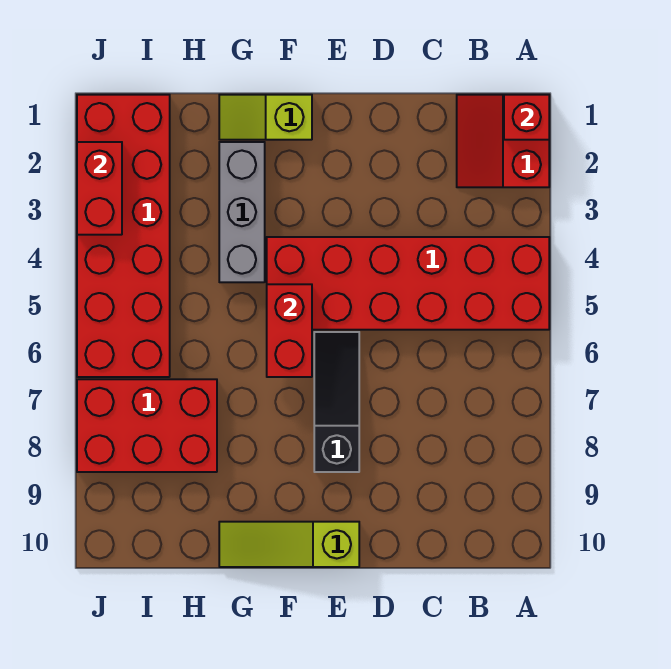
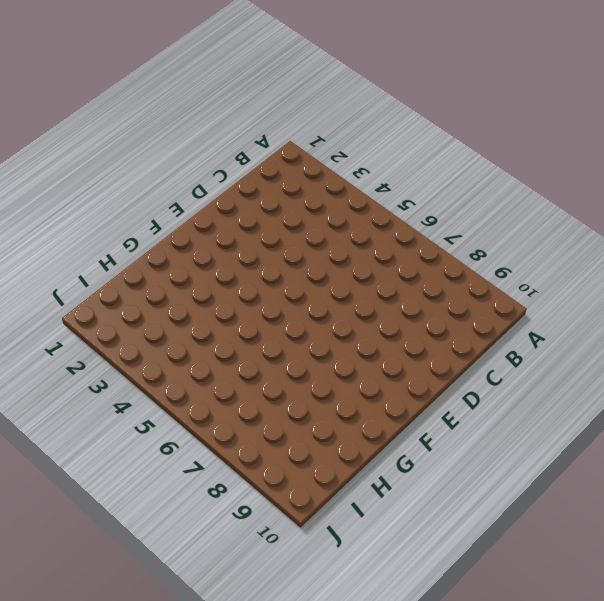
none -> red slope A1:B2 level 1 top A
none -> red brick A4:F5 level 1

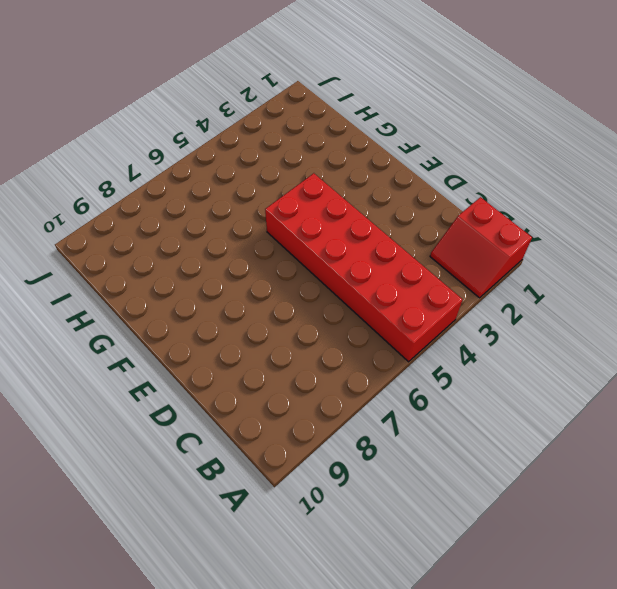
red slope A1:B2 level 1 top 1 -> red slope A1:B2 level 1 top A
none -> black slope E6:E8 level 1 top 8
none -> lime slope E10:G10 level 1 top E

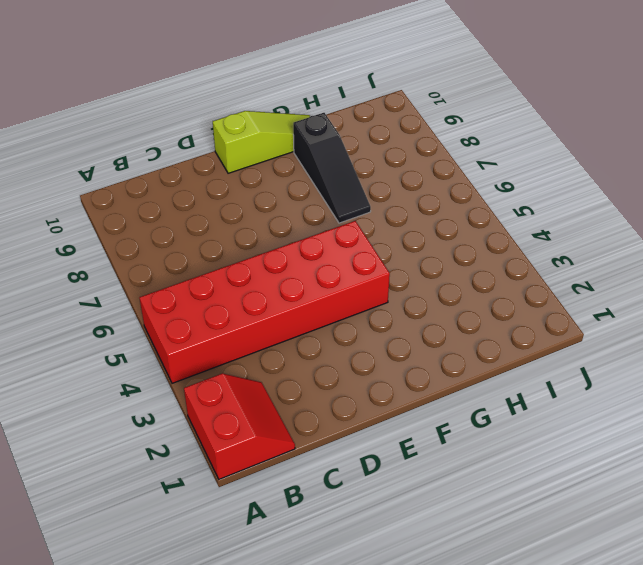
black slope G7:G9 level 1 top 9 -> black slope E6:E8 level 1 top 8
none -> lime slope F1:G1 level 1 top F
none -> grey brick G2:G4 level 1

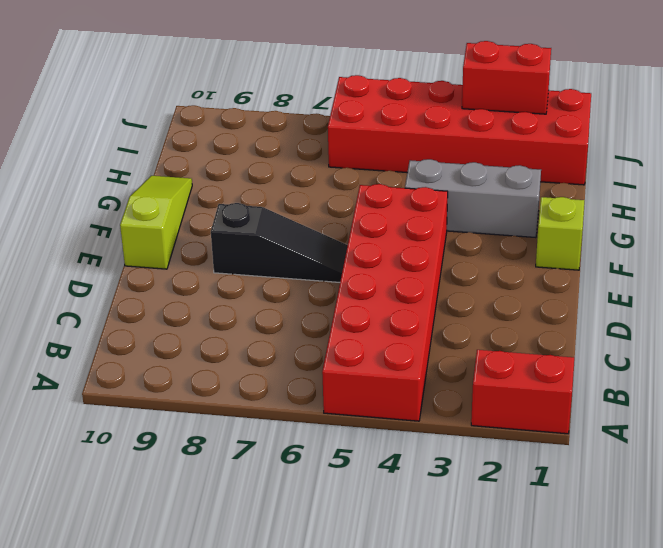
none -> red brick H7:J8 level 1
none -> red brick A1 level 2

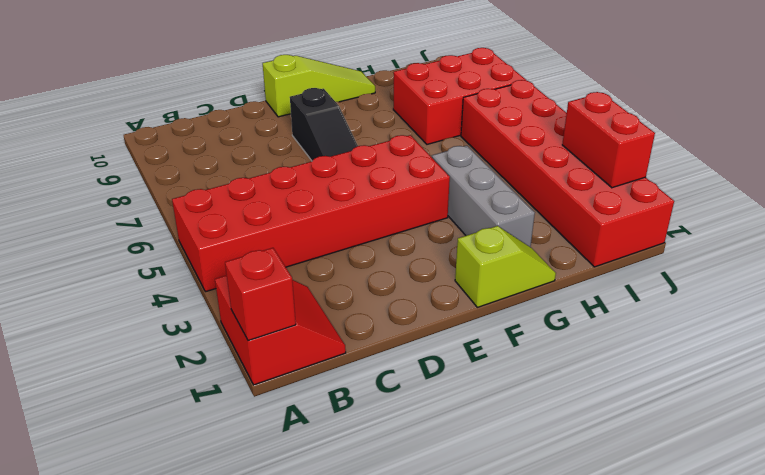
none -> red brick F5:F6 level 2

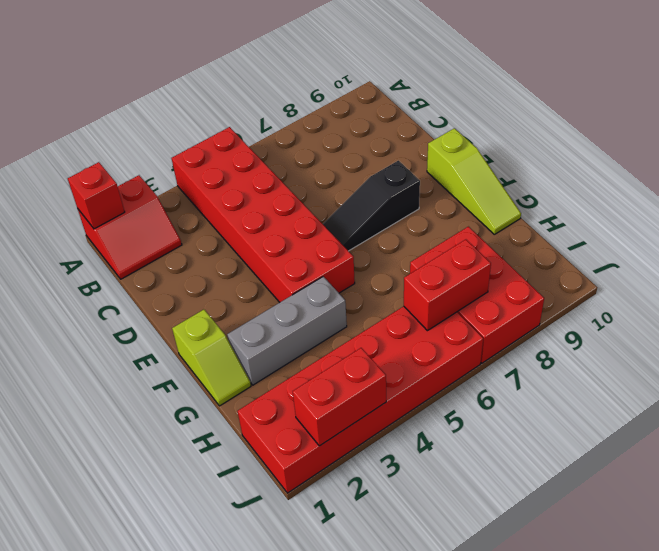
red brick I6:I7 level 2 -> red brick F5:F6 level 2

